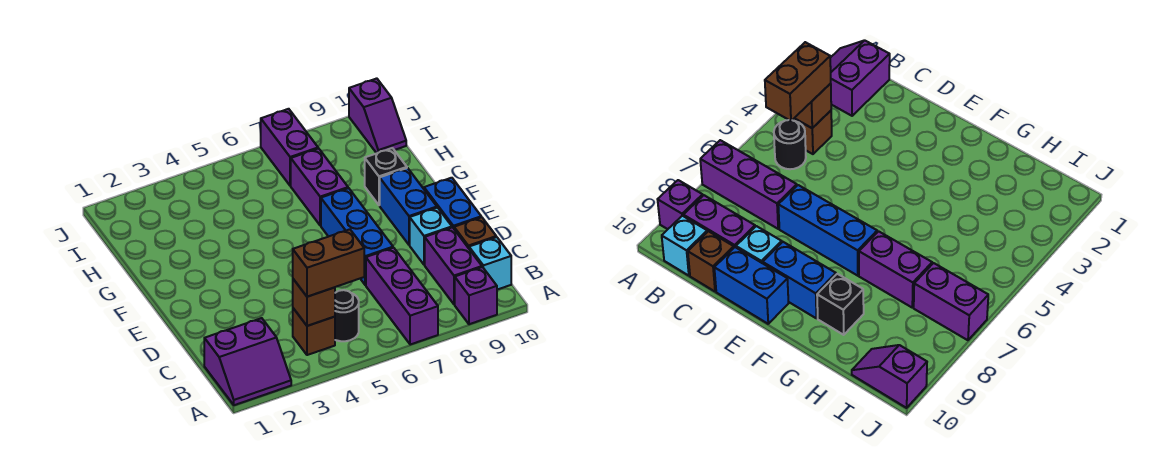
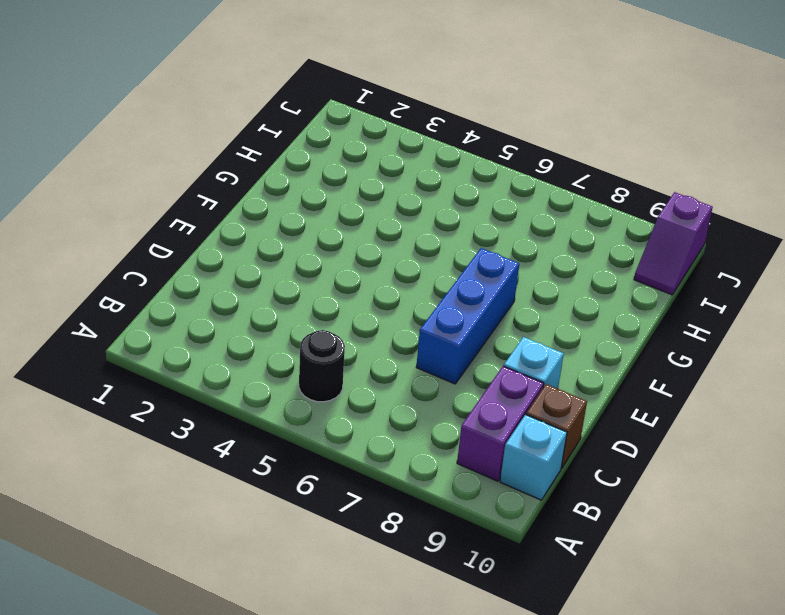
none -> purple slope A1:B2 level 1 top B
none -> purple brick A7:C7 level 1
none -> purple brick A9 level 1

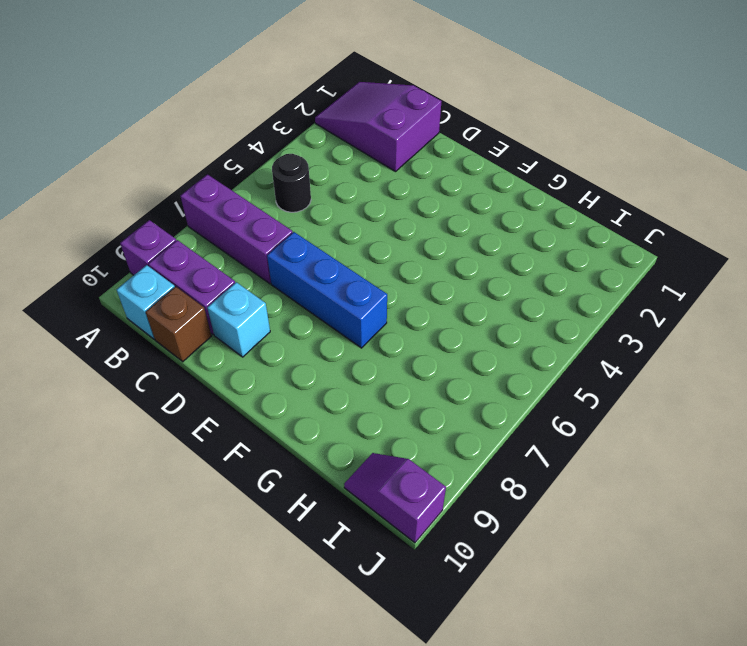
purple slope A1:C2 level 1 top C -> purple slope A1:B2 level 1 top B
none -> brown brick B4 level 1
none -> blue brick D10:E10 level 1
none -> blue brick E9:F9 level 1

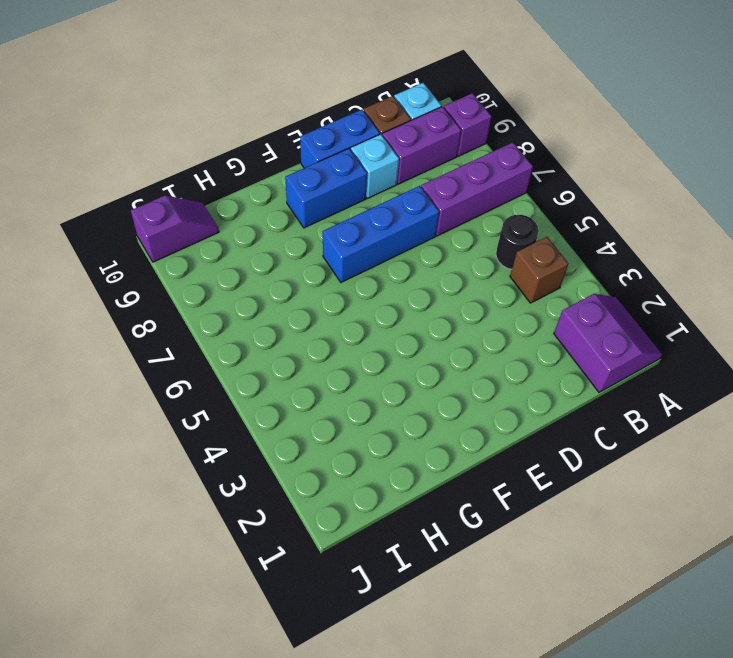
none -> purple brick G7:H7 level 1
none -> black brick G9 level 1
none -> purple brick I7:J7 level 1

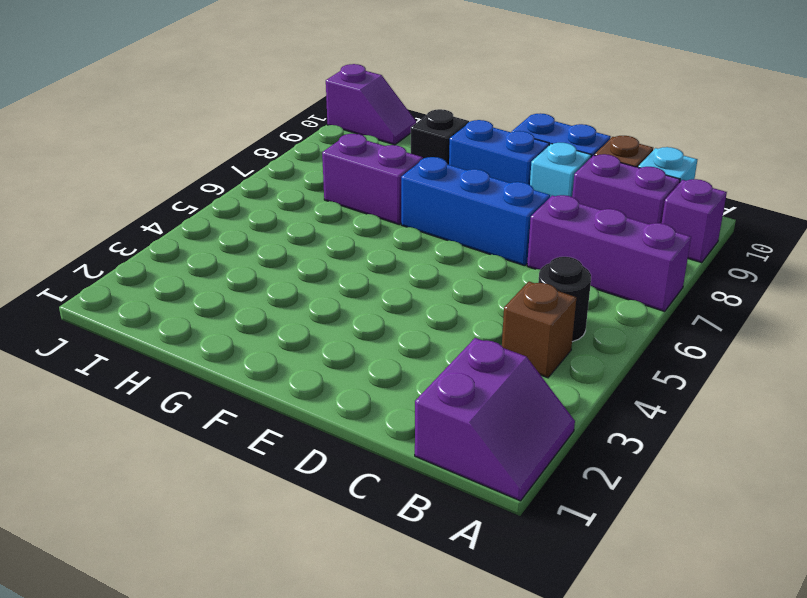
none -> purple brick I7:J7 level 1
none -> brown brick B4 level 2
none -> brown brick B4:B5 level 3

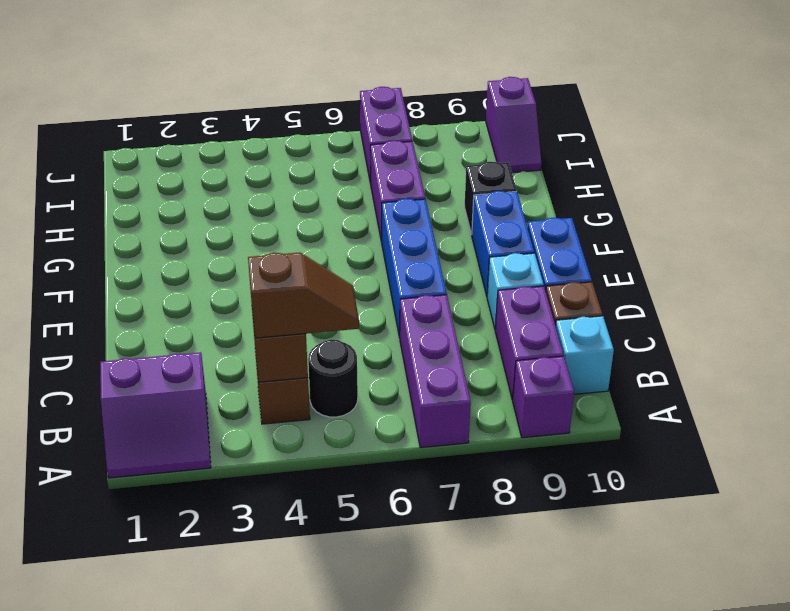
brown slope B4:B5 level 3 top 4 -> brown brick B4:B5 level 3

